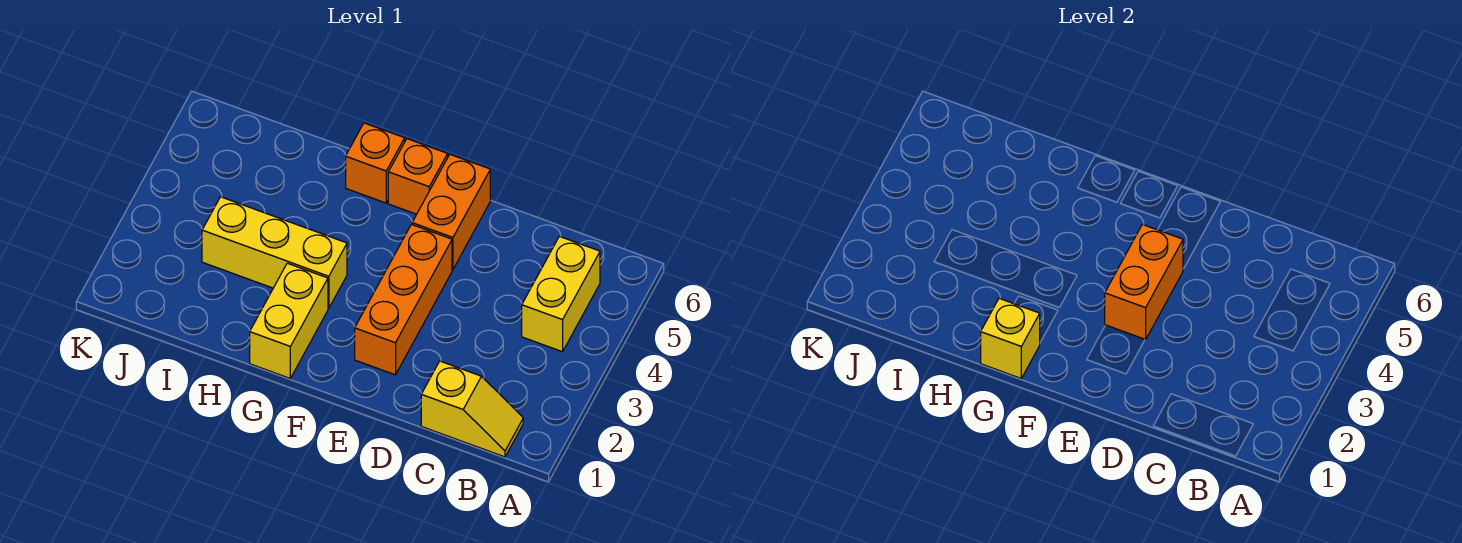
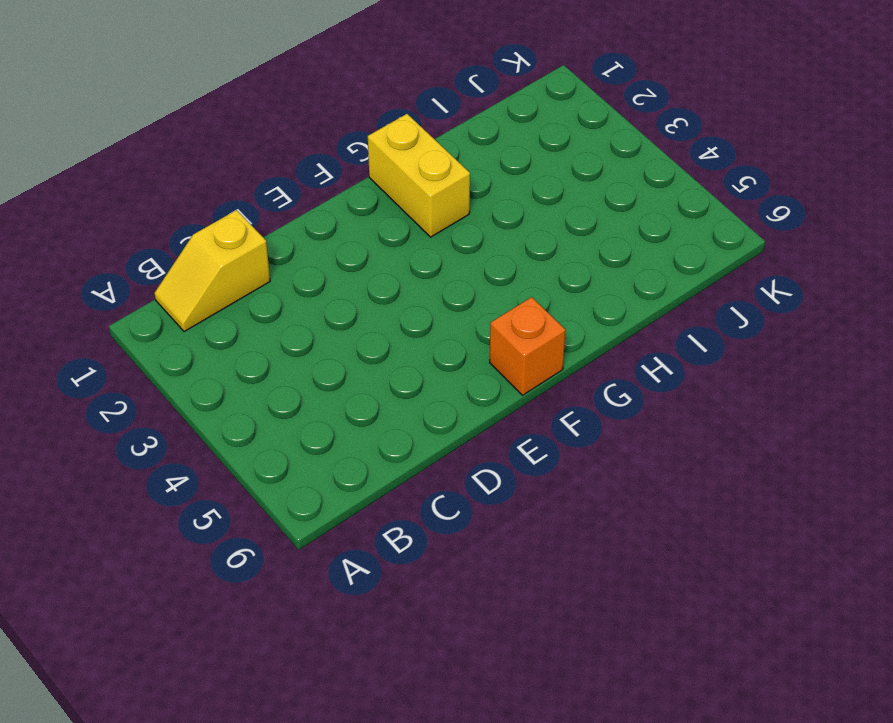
none -> yellow brick B4:B5 level 1
none -> orange brick E2:E4 level 1

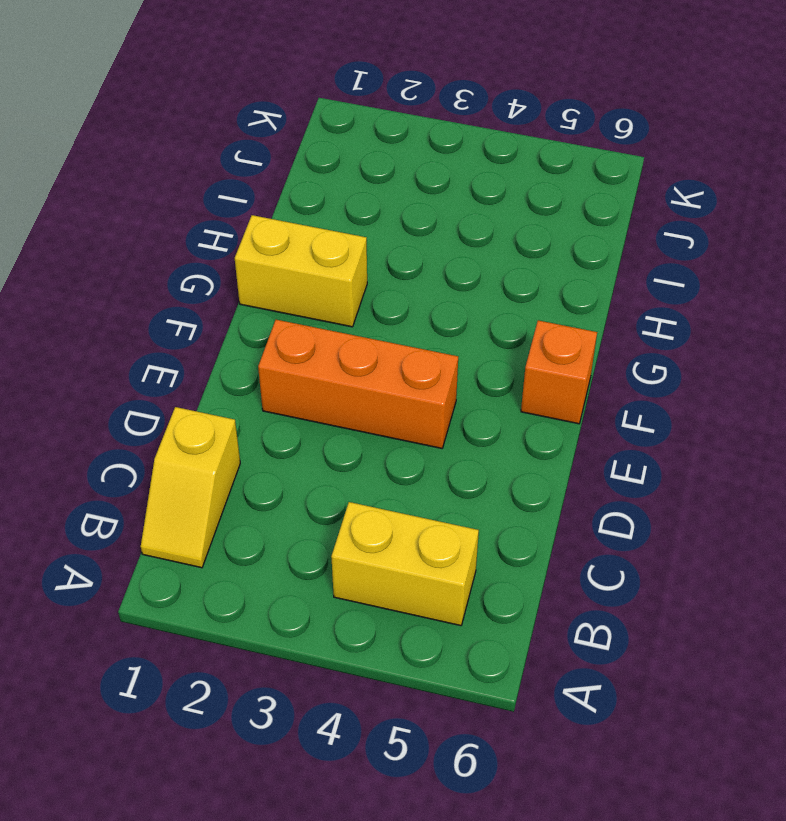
none -> orange brick E5:E6 level 1
none -> yellow brick G3:I3 level 1

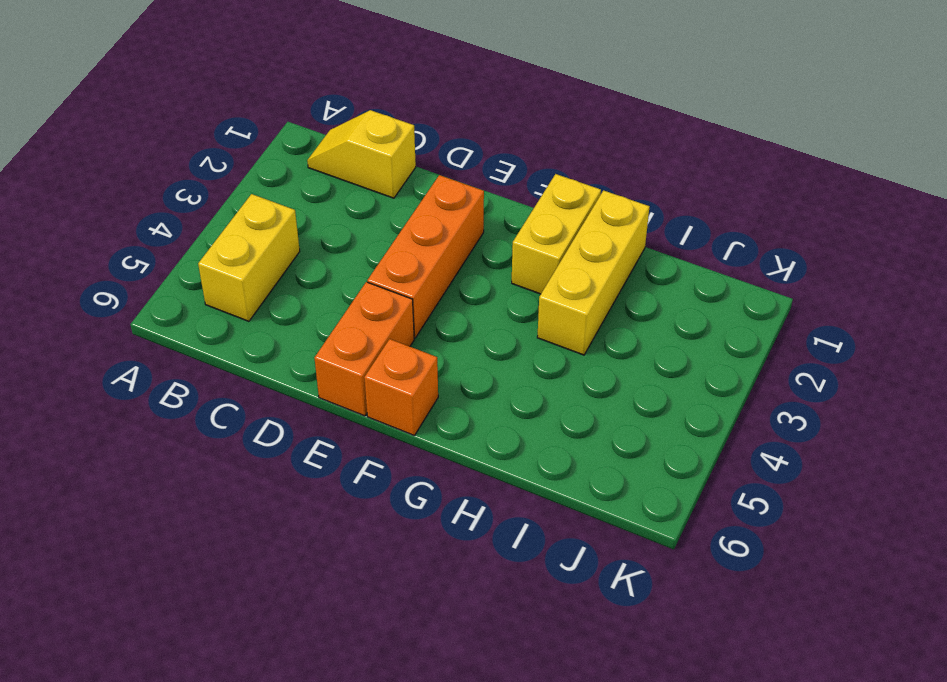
yellow brick H1:H3 level 1 -> yellow brick G3:I3 level 1
none -> orange brick G6 level 1
none -> orange brick E3:E4 level 2

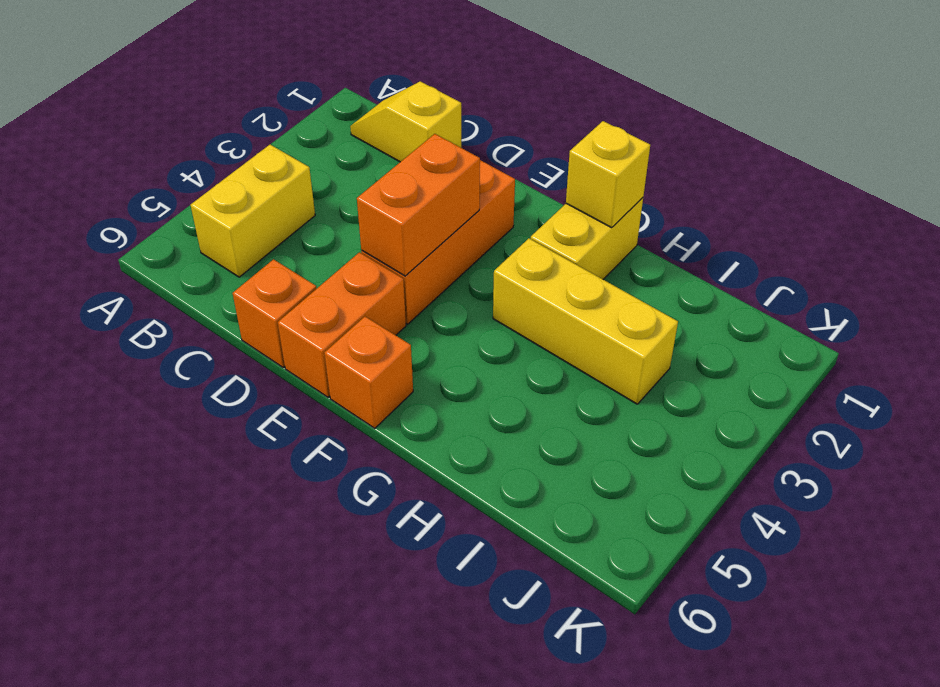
orange brick D6 level 1 -> orange brick G6 level 1

